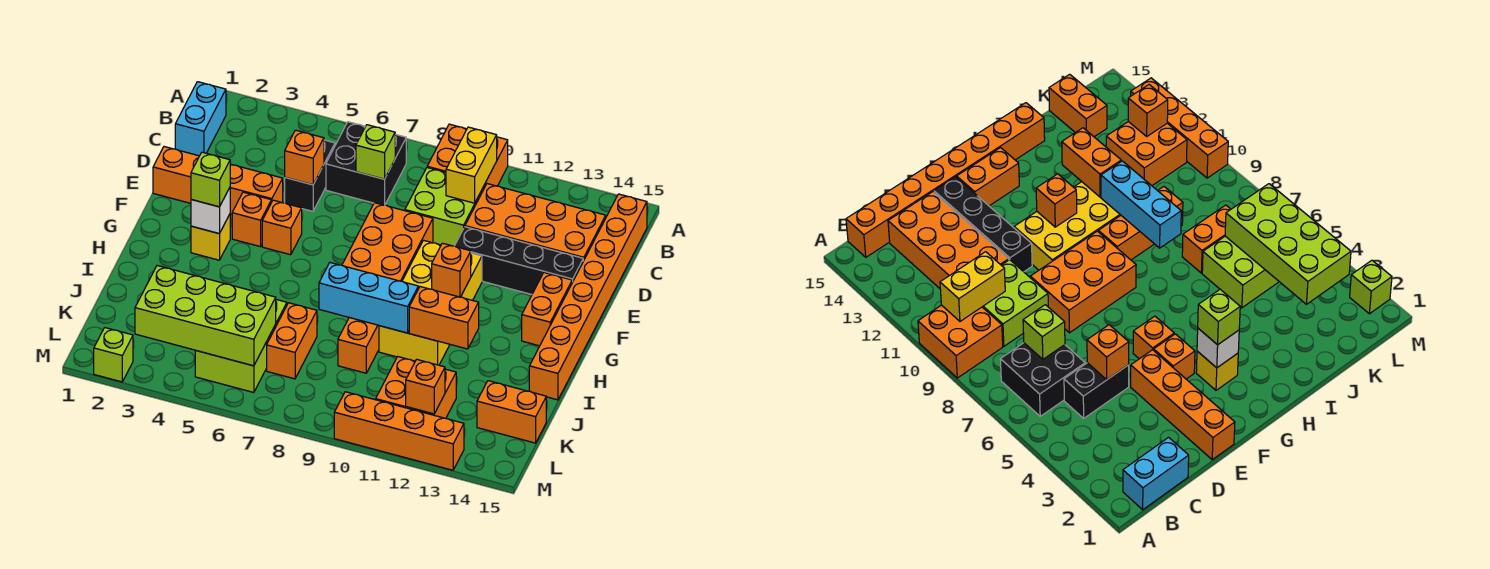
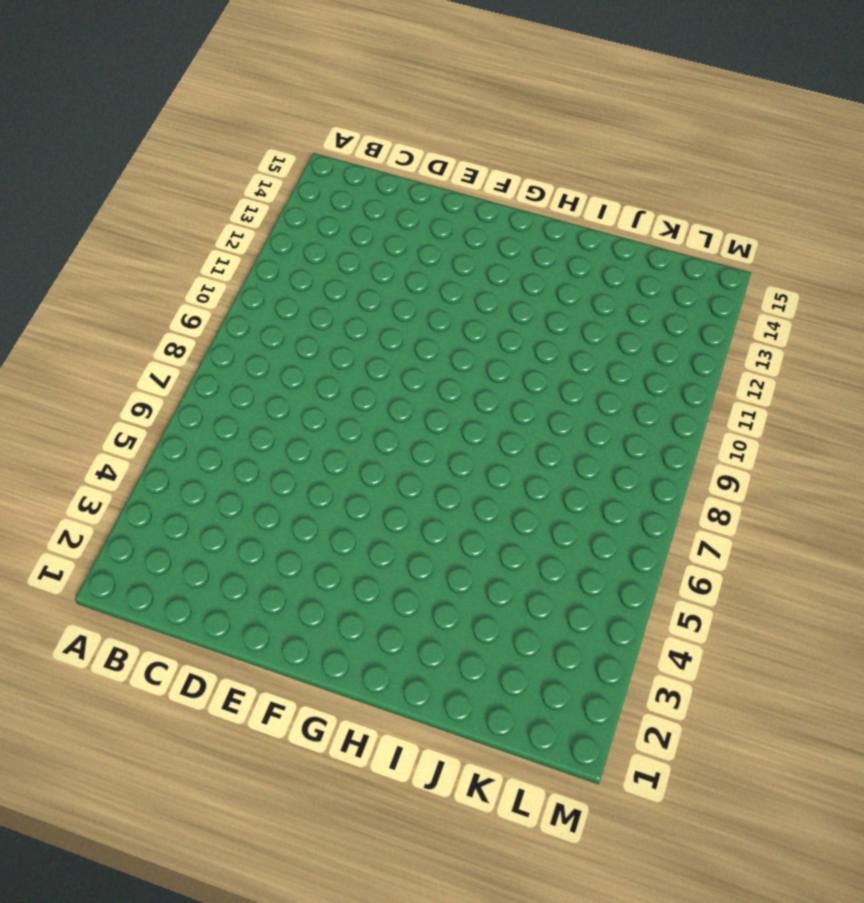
none -> orange brick A9:B10 level 1
none -> cyan brick B1:C1 level 1
none -> black brick B6:C7 level 1
none -> orange brick B15:I15 level 1

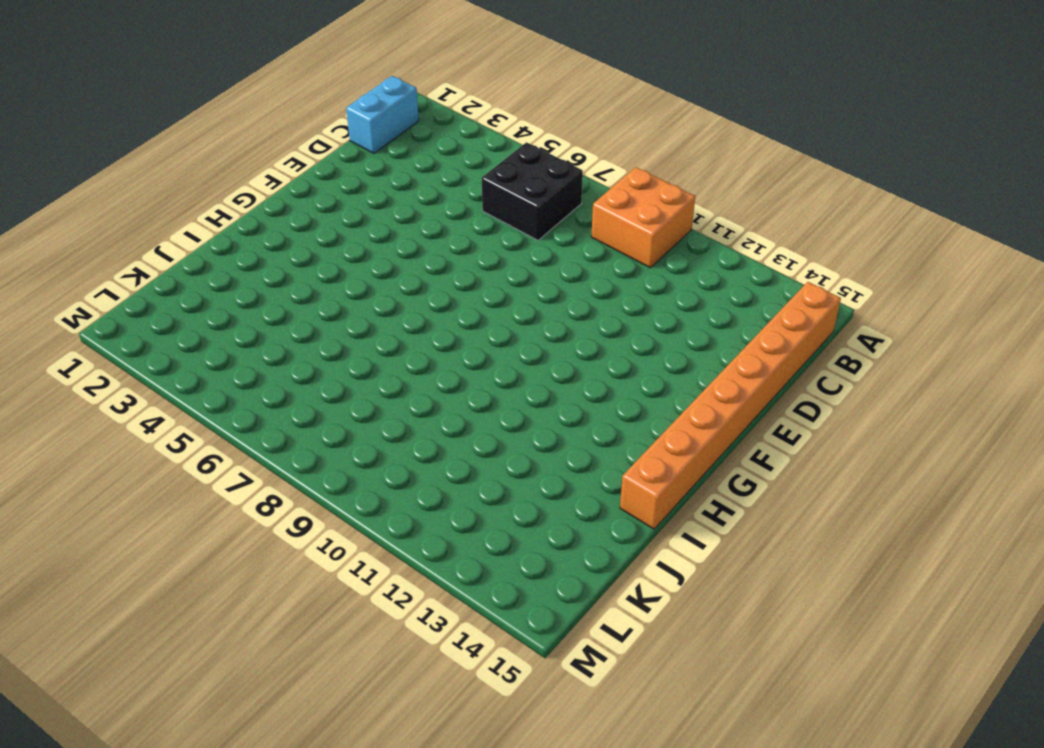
none -> black brick C5:D5 level 1
none -> lime brick C9:D10 level 1
none -> orange brick C11:D14 level 1
none -> orange brick E1:E4 level 1

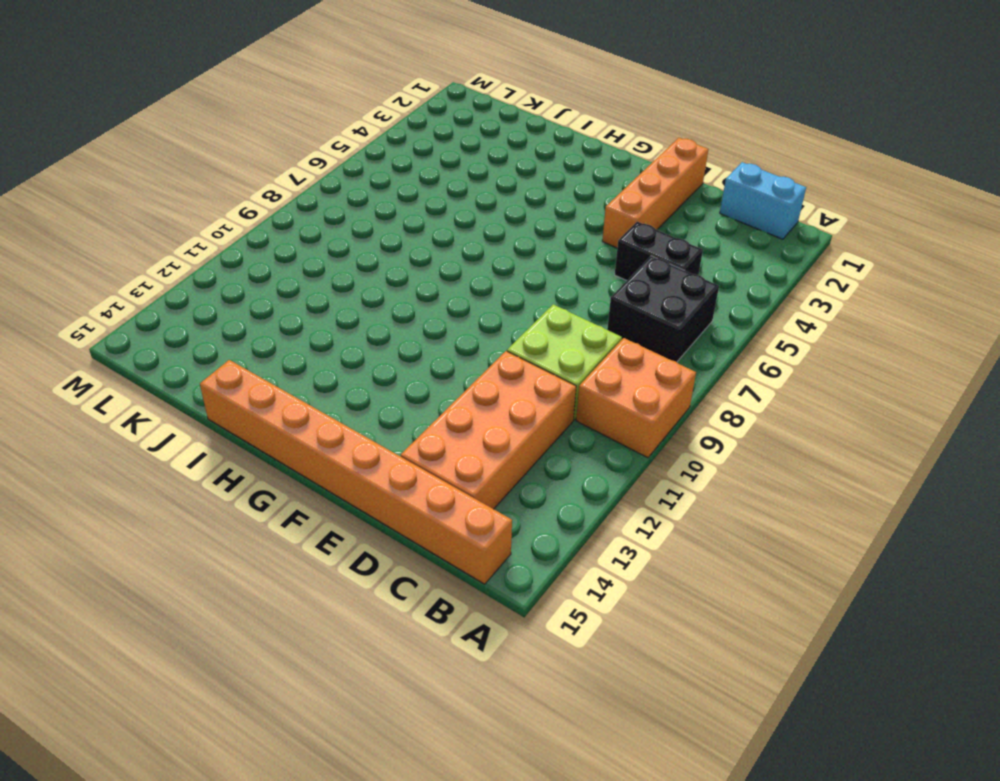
none -> orange brick E8:G9 level 1
none -> black brick E11:E14 level 1
none -> orange brick F4 level 1
none -> orange brick F5 level 1

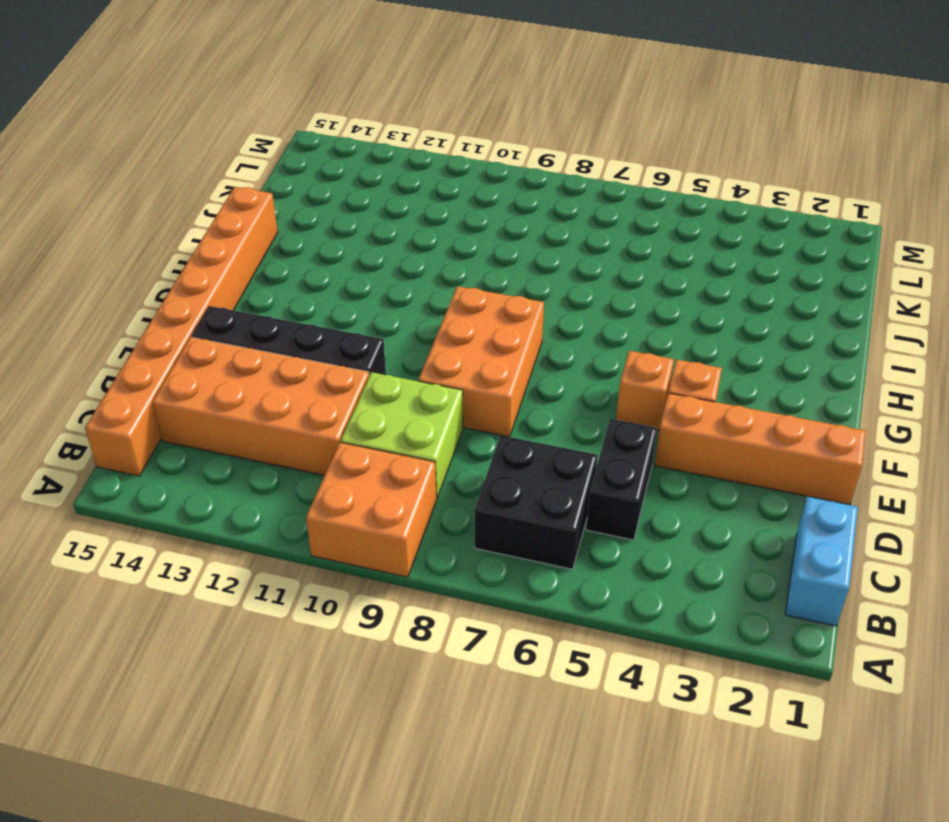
none -> yellow brick F10:I11 level 1
none -> orange brick F14:G14 level 1
none -> yellow brick G3 level 1
none -> orange brick H9:J9 level 1

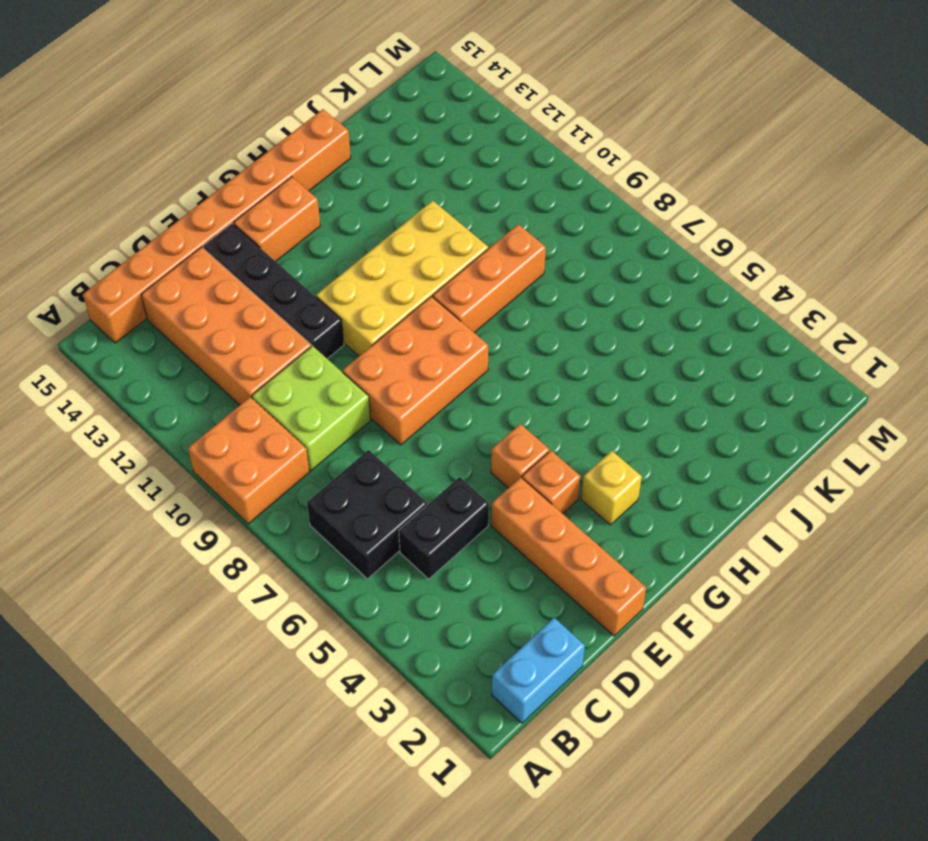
none -> lime brick J5:L6 level 1
none -> orange brick J7:K7 level 1
none -> orange brick K11:L12 level 1
none -> orange brick K14:K15 level 1

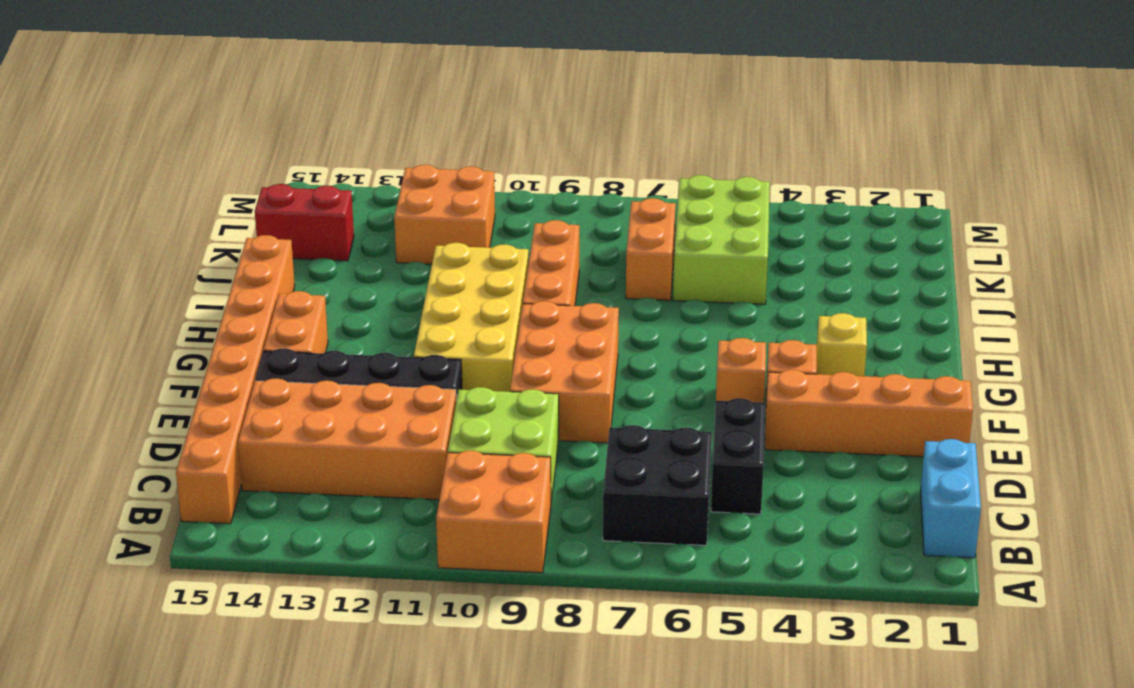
red brick K14:K15 level 1 -> orange brick K14:K15 level 1
none -> lime brick M2 level 1
none -> orange brick M10:M13 level 1
none -> yellow brick B10:C10 level 2
none -> lime brick C7 level 2

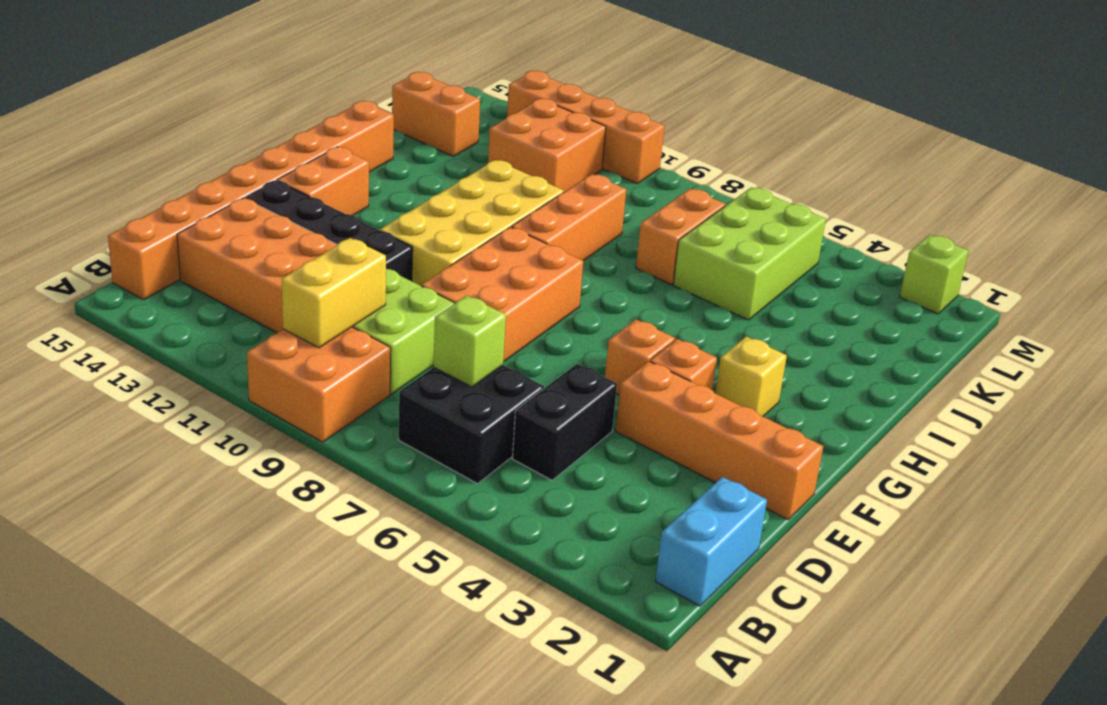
none -> orange brick D5 level 2
none -> white brick G3 level 2
none -> orange brick G11 level 2
none -> cyan brick I8:I10 level 2

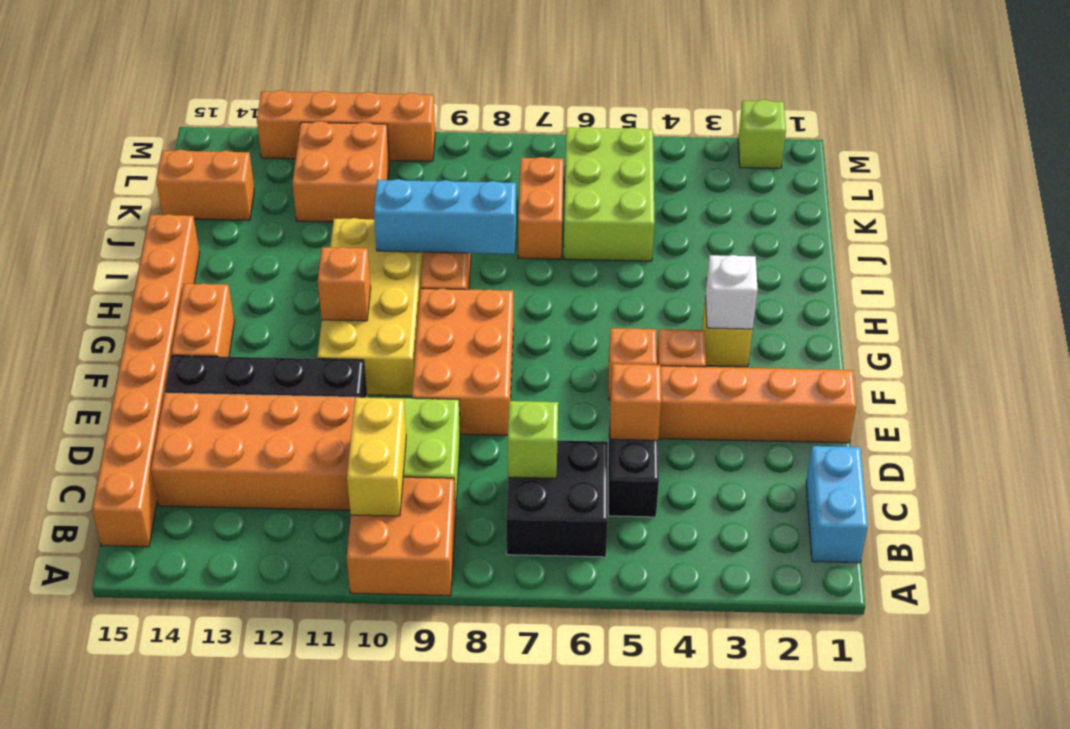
none -> orange brick I11:I12 level 2
none -> lime brick K3:L6 level 2
none -> orange brick L12 level 2
none -> lime brick G3 level 3

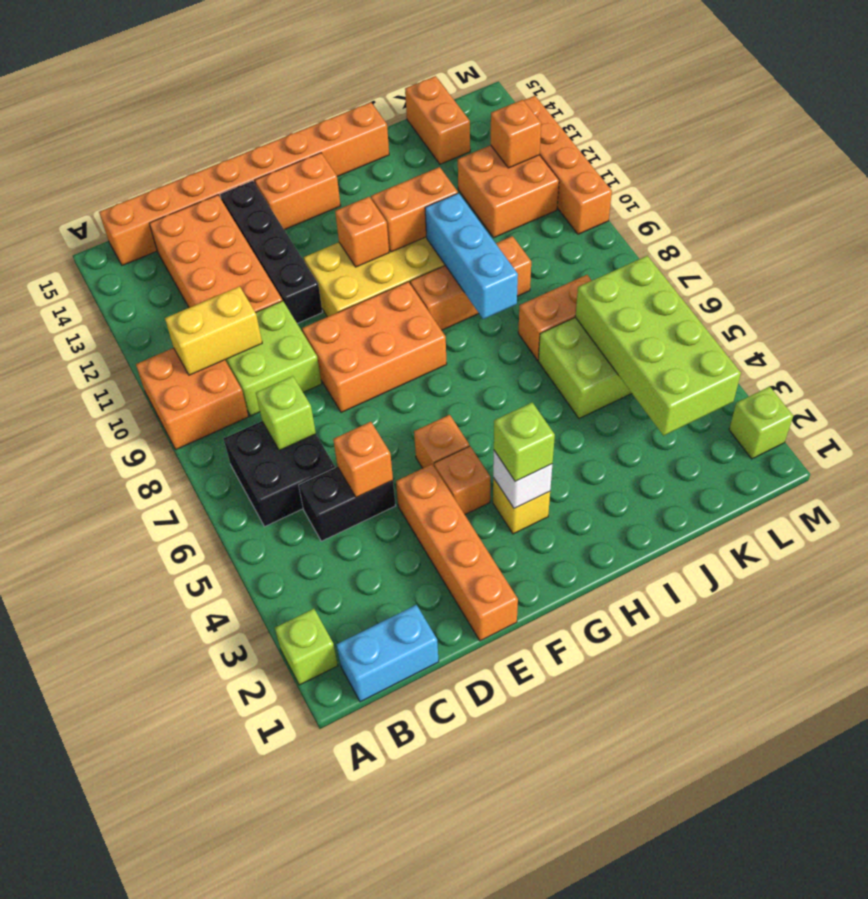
lime brick A2 level 1 -> none
orange brick H11:I11 level 2 -> orange brick I11:I12 level 2

